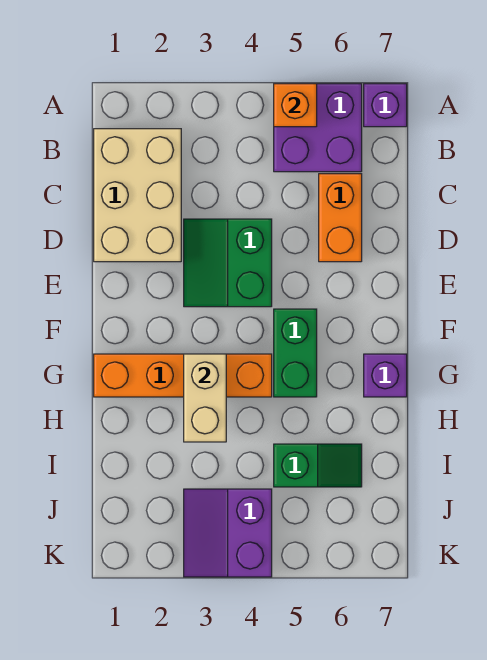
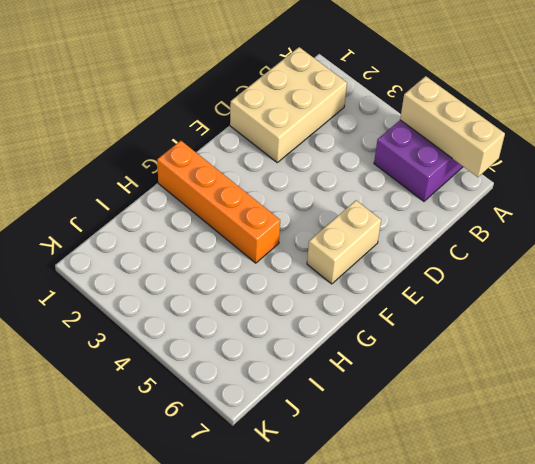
tan brick A5:A7 level 2 -> orange brick A5 level 2
tan brick E6:F6 level 1 -> tan brick G3:H3 level 2
none -> purple brick A7 level 1
none -> orange brick C6:D6 level 1
none -> green slope D3:E4 level 1 top 4

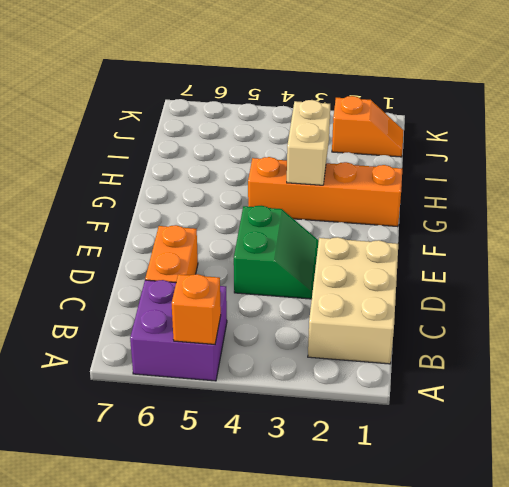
orange slope J1:J2 level 1 top 2 -> none
none -> purple brick A7 level 1
none -> green brick F5:G5 level 1
none -> purple brick G7 level 1

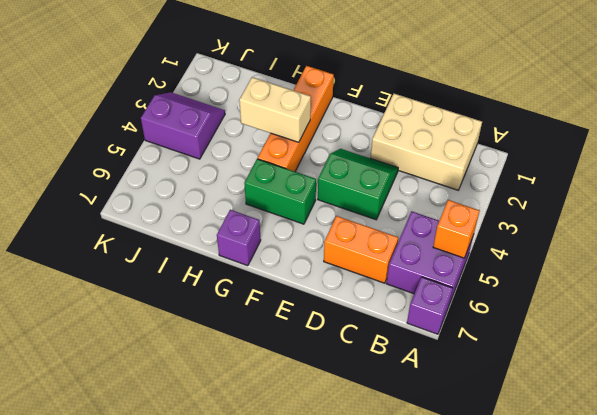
none -> green slope I5:I6 level 1 top 5

